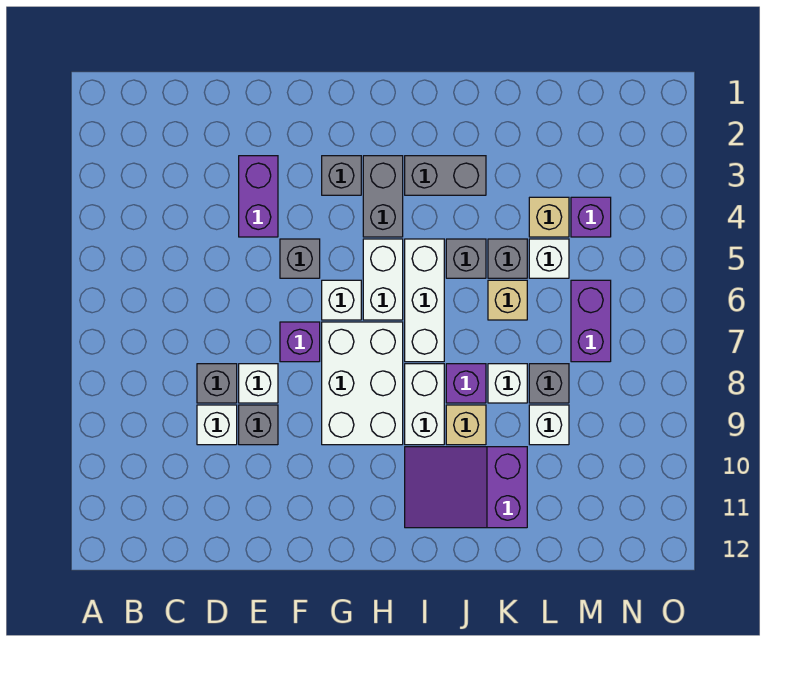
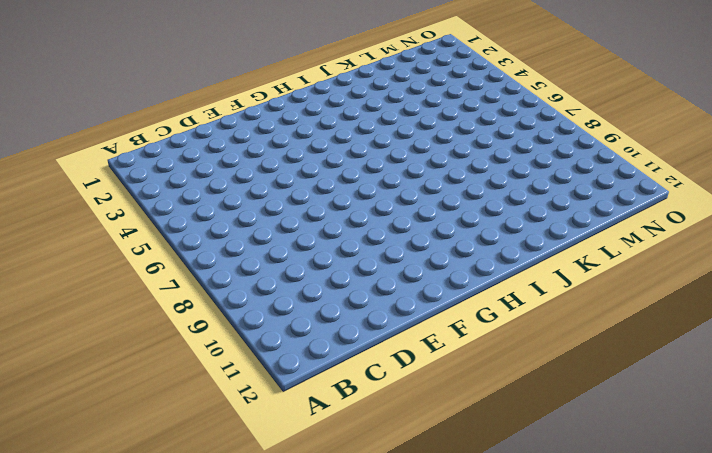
none -> grey brick D8 level 1
none -> white brick D9 level 1
none -> purple brick E3:E4 level 1

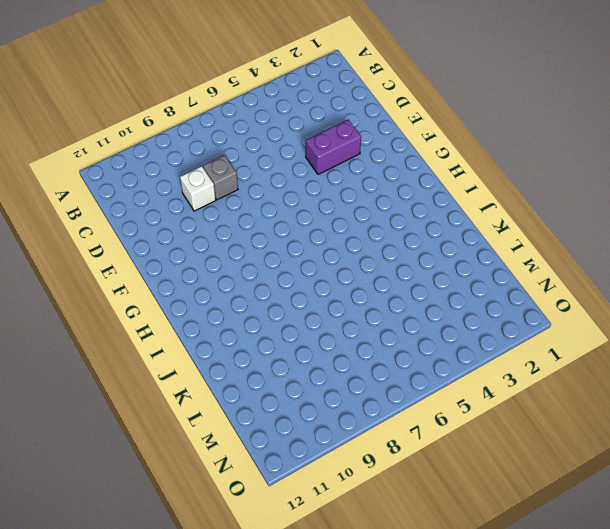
none -> white brick E8 level 1
none -> grey brick E9 level 1
none -> grey brick F5 level 1

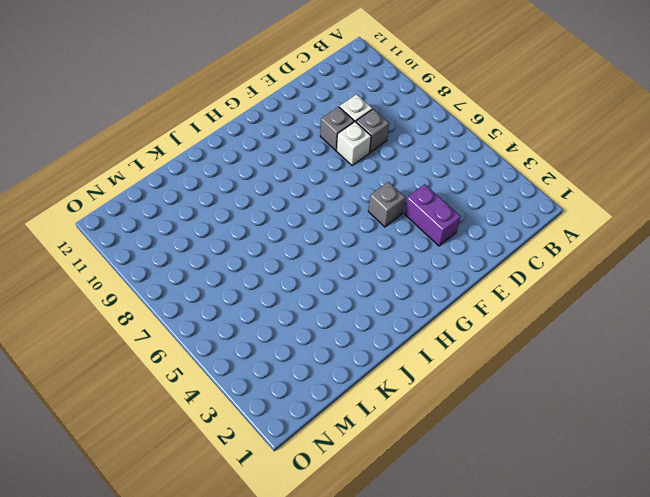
none -> purple brick F7 level 1
none -> grey brick G3 level 1
none -> white brick G6 level 1

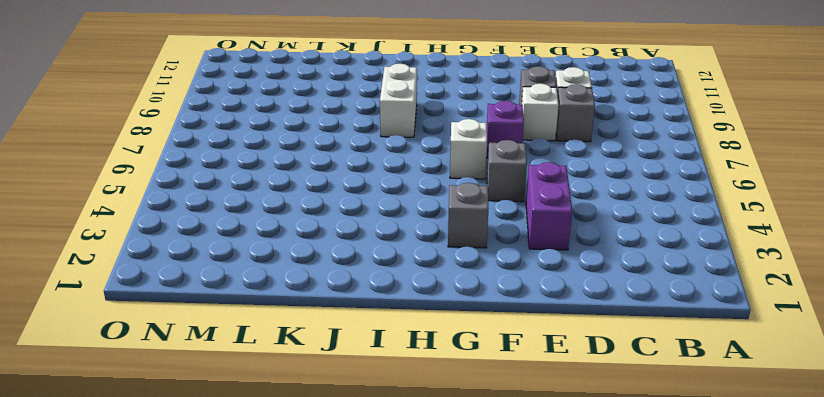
none -> white brick G7:H9 level 1
none -> grey brick H3:H4 level 1
none -> white brick H5:H6 level 1

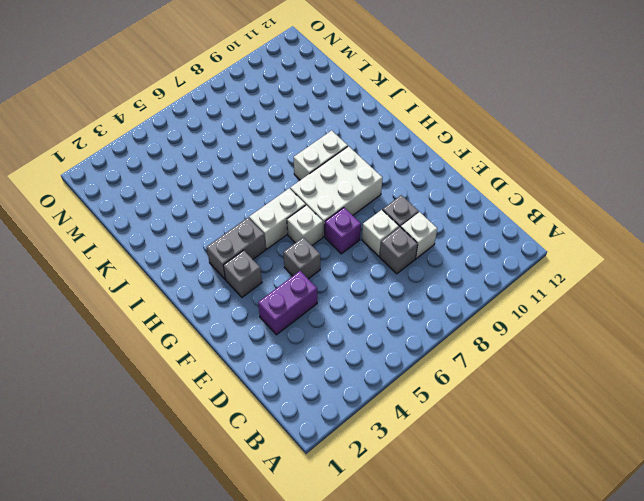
none -> grey brick I3:J3 level 1
none -> white brick I5:I7 level 1
none -> purple slope I10:K11 level 1 top K

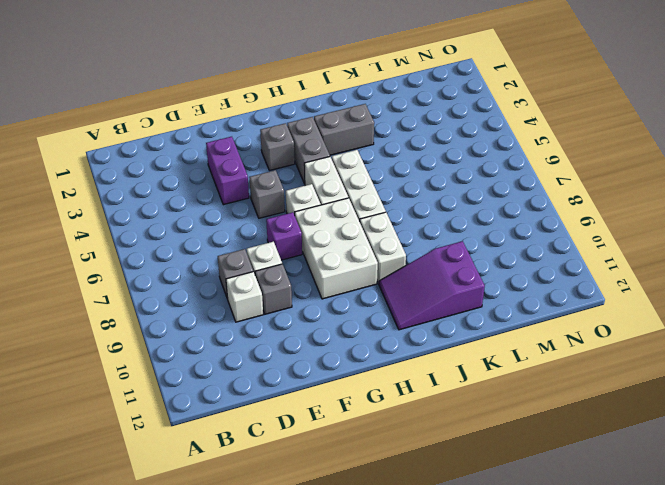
none -> grey brick J5 level 1
none -> purple brick J8 level 1
none -> tan brick J9 level 1

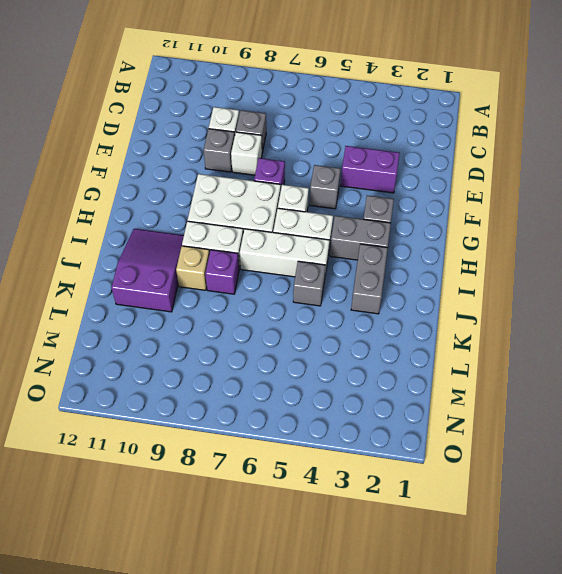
none -> grey brick K5 level 1
none -> tan brick K6 level 1
none -> white brick K8 level 1

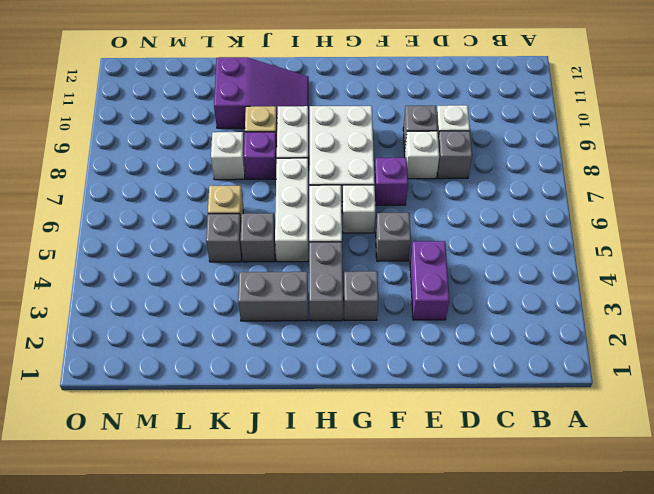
none -> tan brick L4 level 1
none -> white brick L5 level 1
none -> grey brick L8 level 1

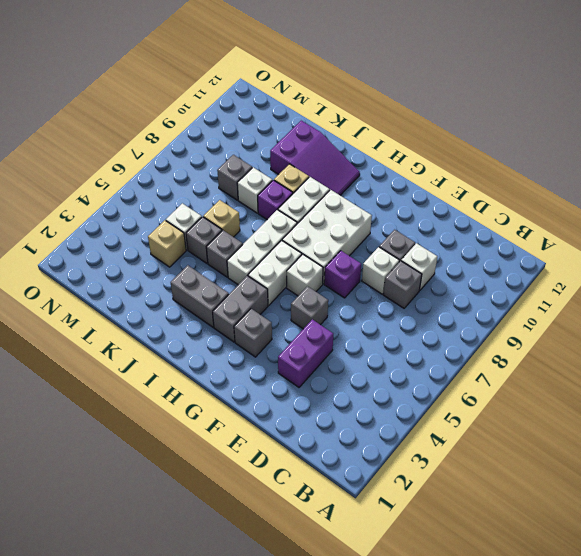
none -> white brick L9 level 1
none -> purple brick M4 level 1
none -> purple brick M6:M7 level 1

